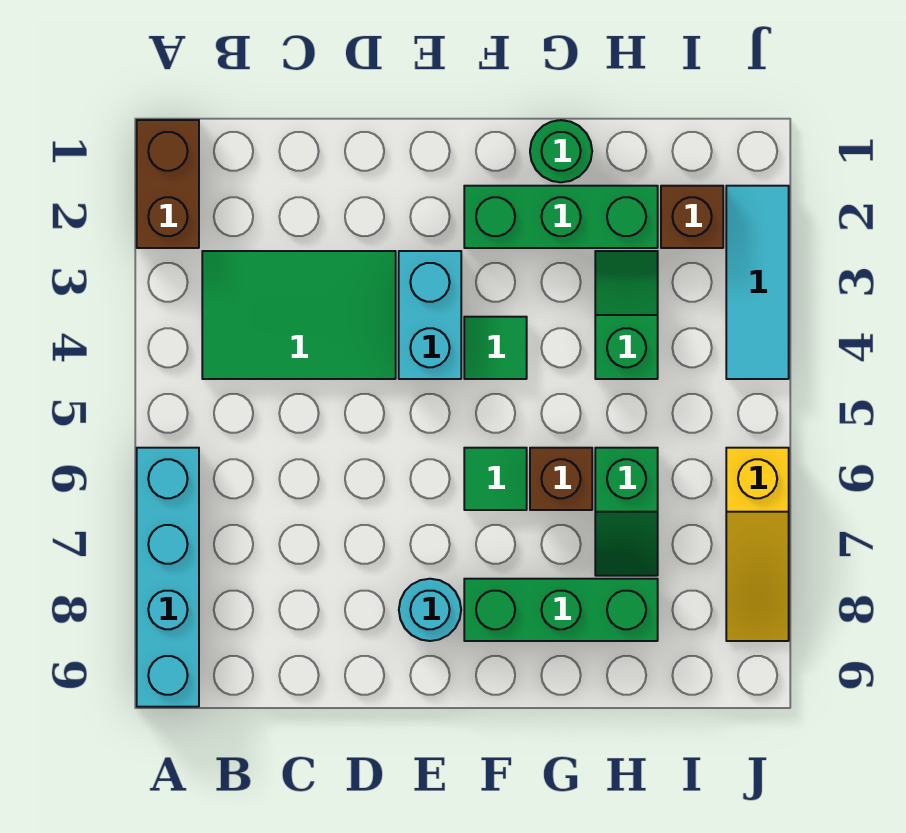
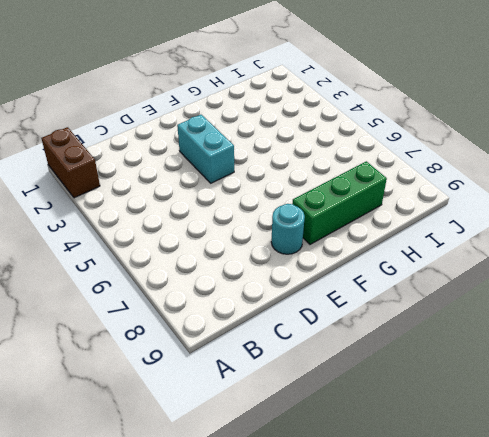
none -> cyan brick A6:A9 level 1
none -> green tile B3:D4 level 1
none -> green brick F2:H2 level 1

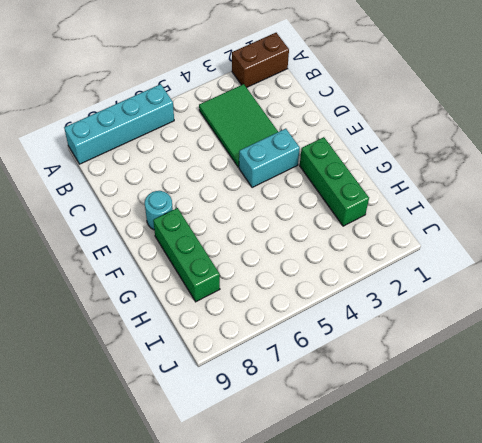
none -> green tile F4 level 1
none -> green tile F6 level 1
none -> green round brick G1 level 1

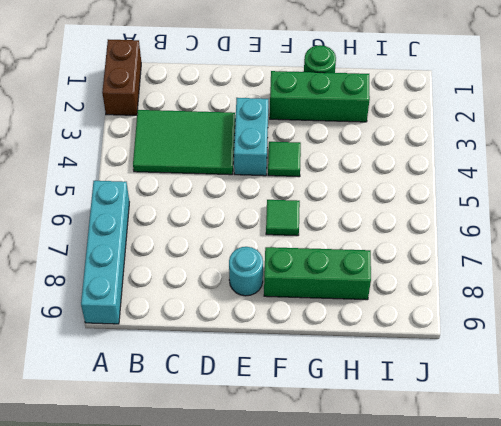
none -> brown brick G6 level 1
none -> green slope H3:H4 level 1 top 4
none -> green slope H6:H7 level 1 top 6

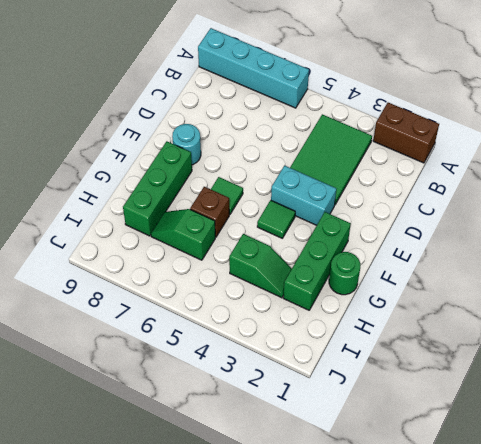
none -> brown brick I2 level 1
none -> cyan tile J2:J4 level 1
none -> yellow slope J6:J8 level 1 top 6

